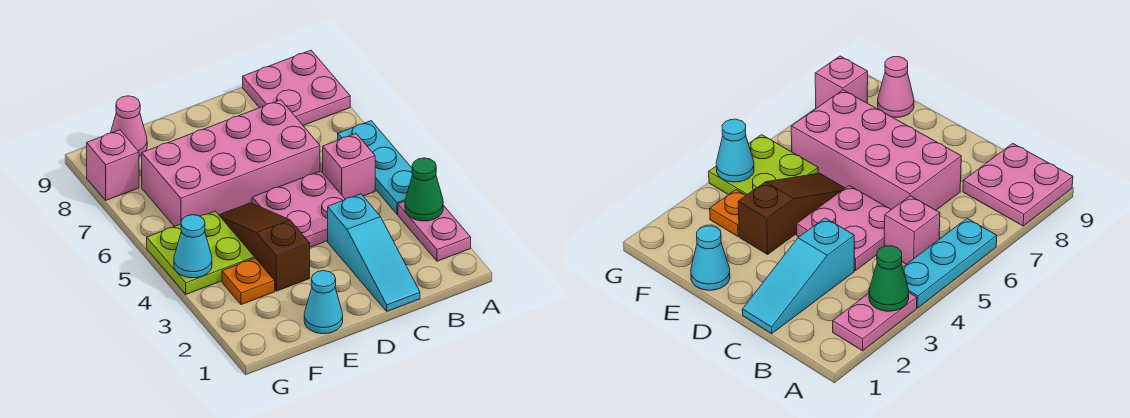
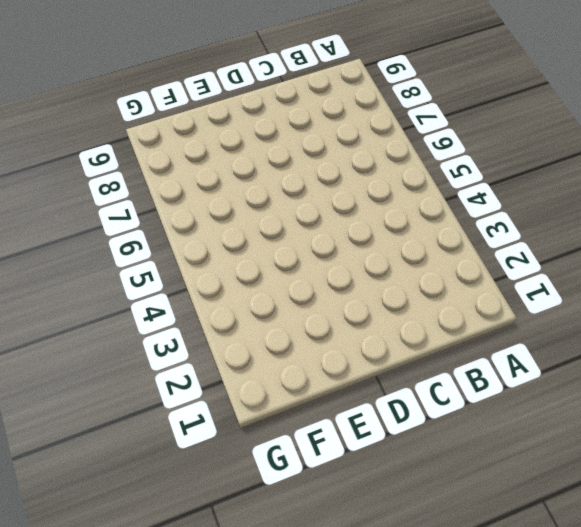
none -> pink plate A2:A3 level 1
none -> cyan plate A4:A6 level 1
none -> pink plate A8:B9 level 1

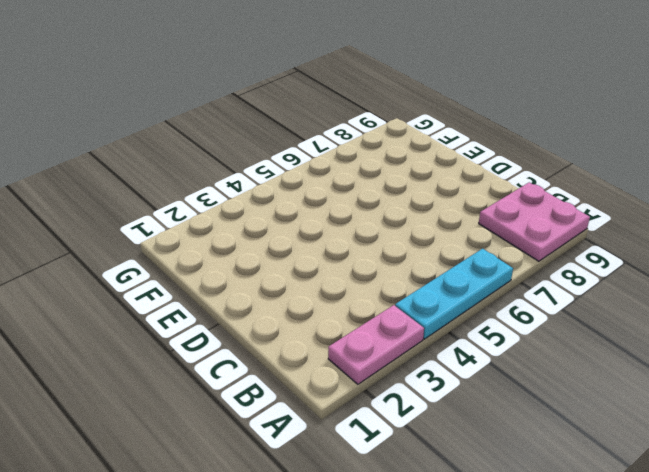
none -> pink brick B5 level 1
none -> cyan slope C1:C3 level 1 top 3
none -> pink plate C4:D5 level 1

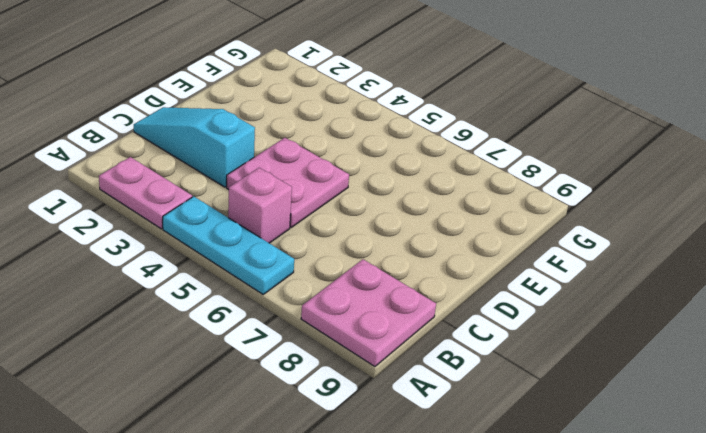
none -> pink brick C6:F7 level 1
none -> cyan cone E1 level 1
none -> brown slope E3:E5 level 1 top 3

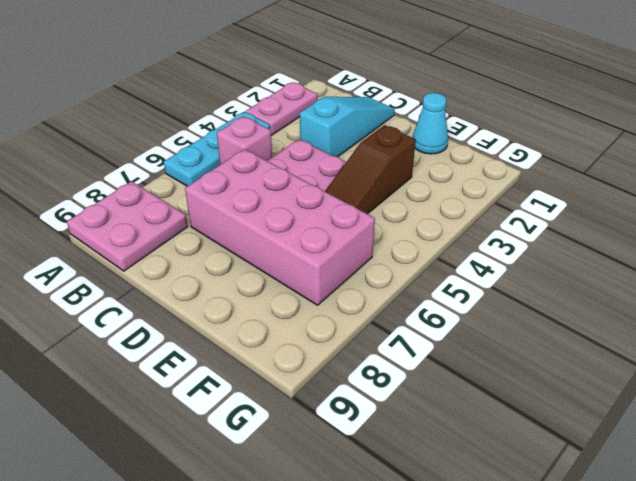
none -> orange plate F3 level 1
none -> lime plate F4:G5 level 1
none -> pink cone F9 level 1

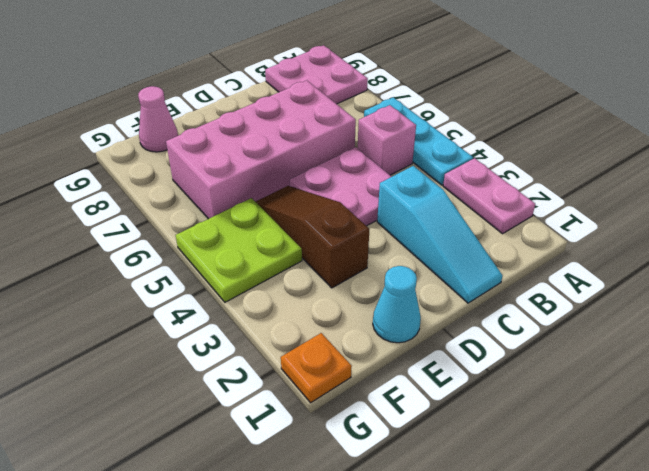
orange plate G1 level 1 -> orange plate F3 level 1
none -> pink brick G8 level 1
none -> green cone A3 level 2
none -> cyan cone G4 level 2

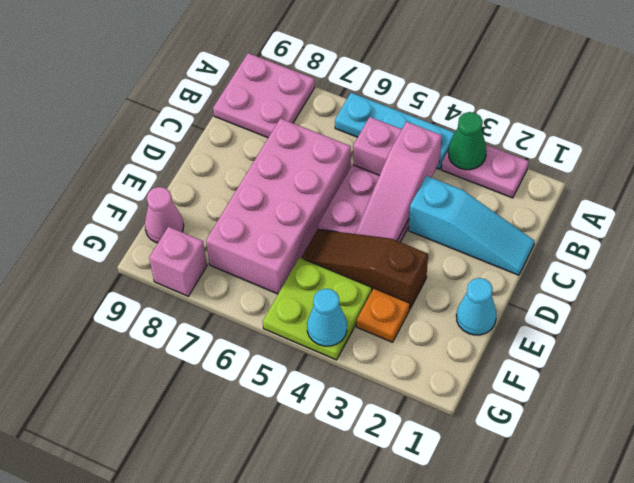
pink slope B4:D4 level 2 top B -> none

